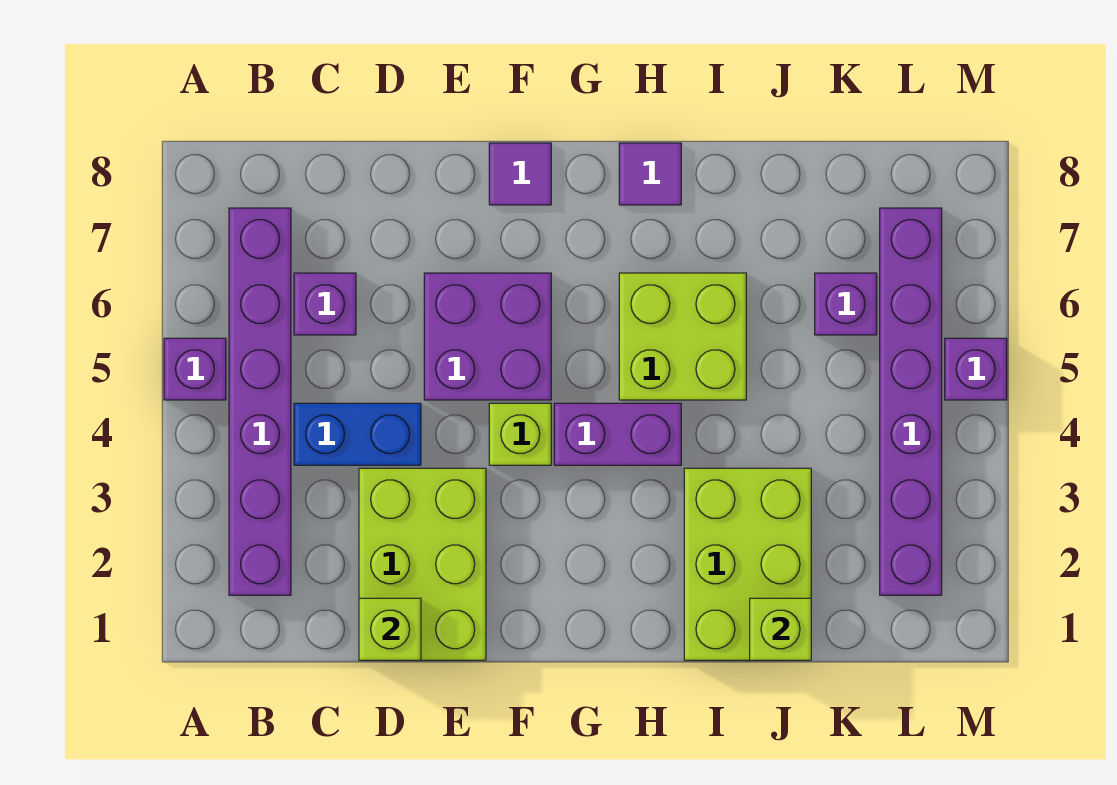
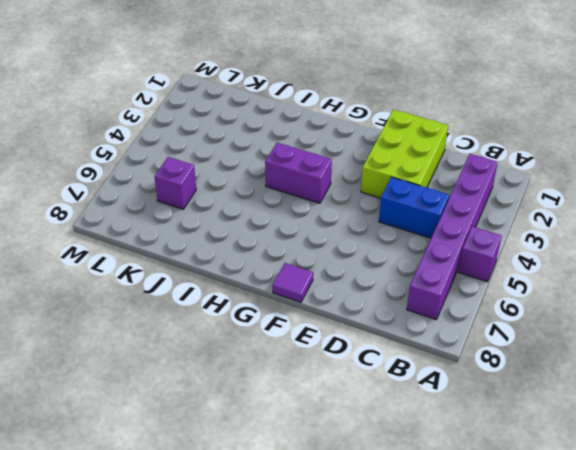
none -> purple brick C6 level 1
none -> purple brick E5:F6 level 1
none -> lime brick F4 level 1

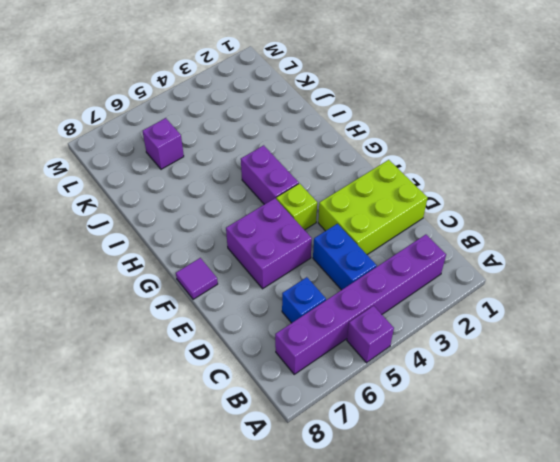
blue brick C6 level 1 -> purple brick C6 level 1
none -> lime brick H5:I6 level 1
none -> purple tile H8 level 1
none -> lime brick I1:J3 level 1

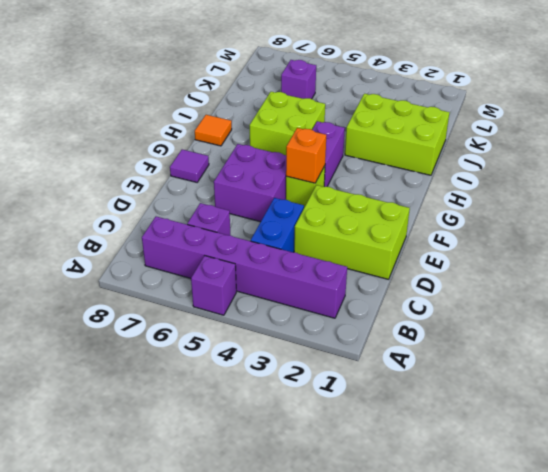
orange brick F4 level 2 -> none
orange tile H8 level 1 -> purple tile H8 level 1
none -> purple brick L2:L7 level 1
none -> purple brick M5 level 1
none -> lime brick D1 level 2

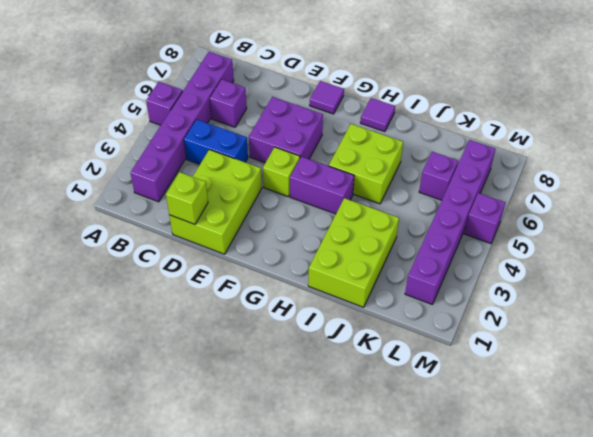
none -> lime brick J1 level 2

